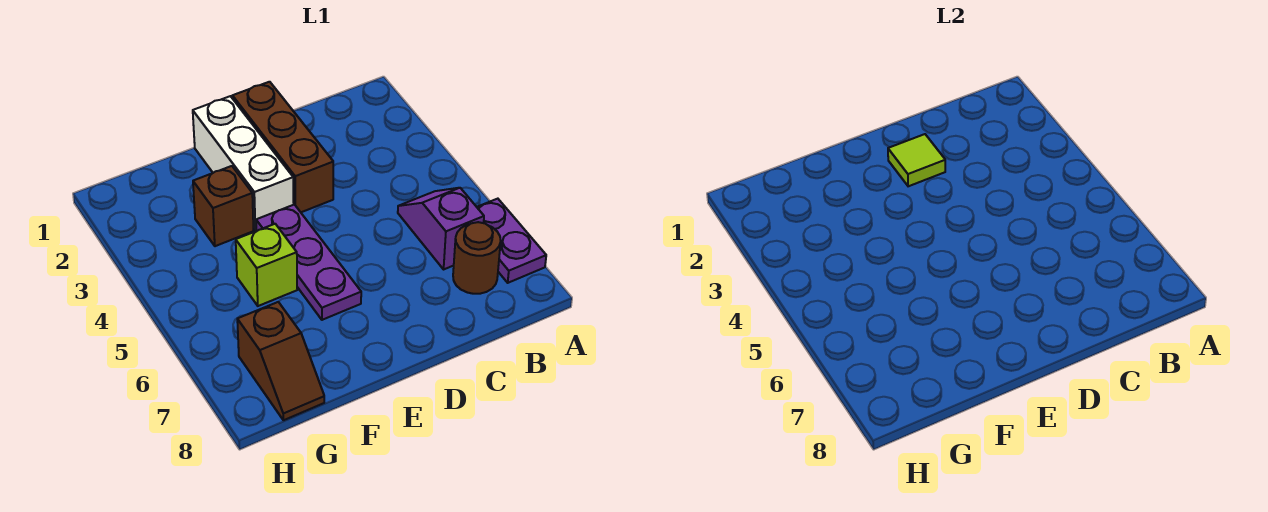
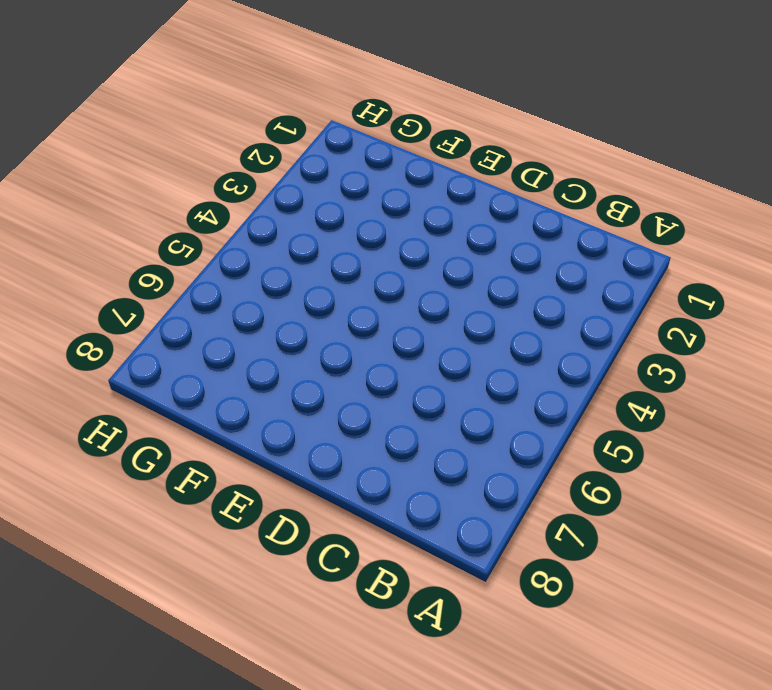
none -> purple plate A6:A7 level 1
none -> purple slope B5:B6 level 1 top 6

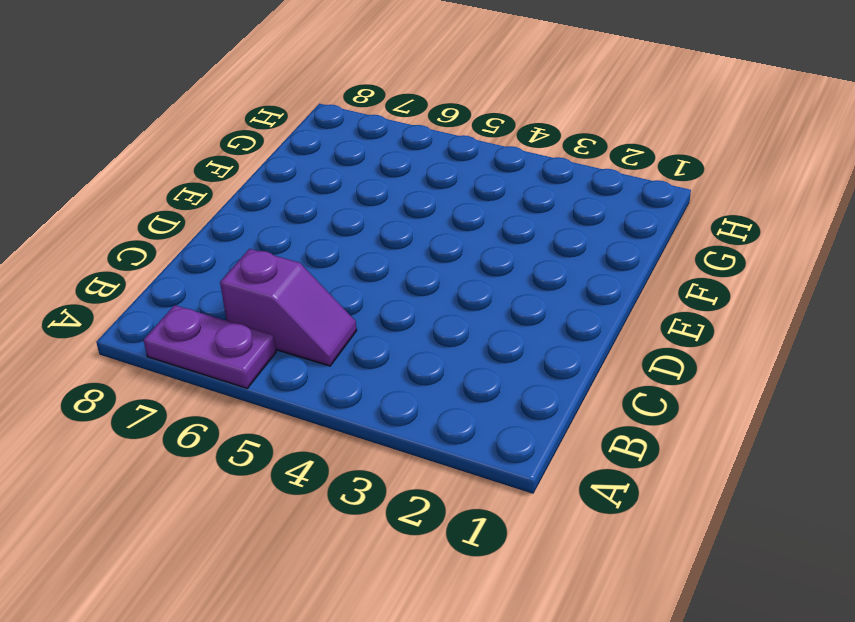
none -> brown round brick B7 level 1
none -> brown brick D1:D3 level 1

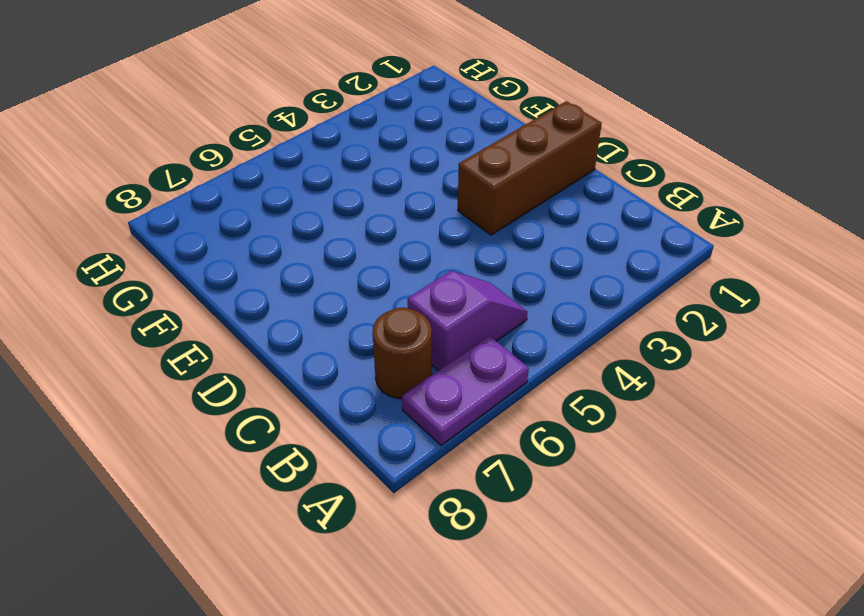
none -> white brick E1:E3 level 1
none -> purple plate E4:E6 level 1

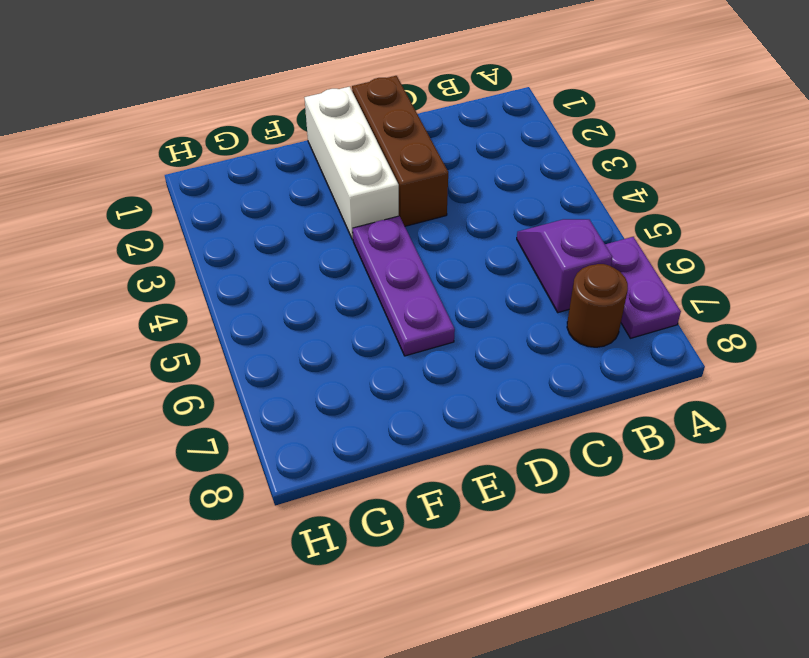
none -> brown brick F3 level 1
none -> lime brick F5 level 1

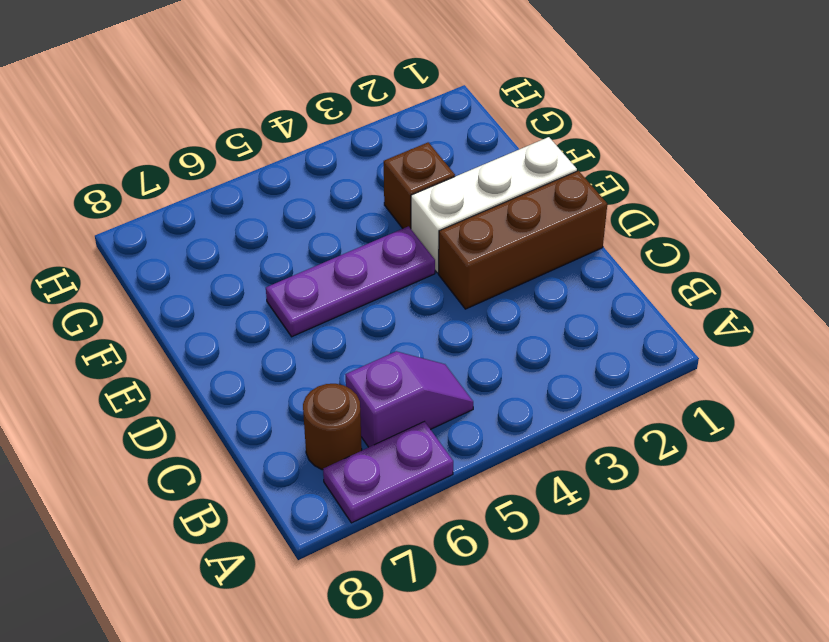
none -> lime brick F5 level 1
none -> brown slope G7:G8 level 1 top 7

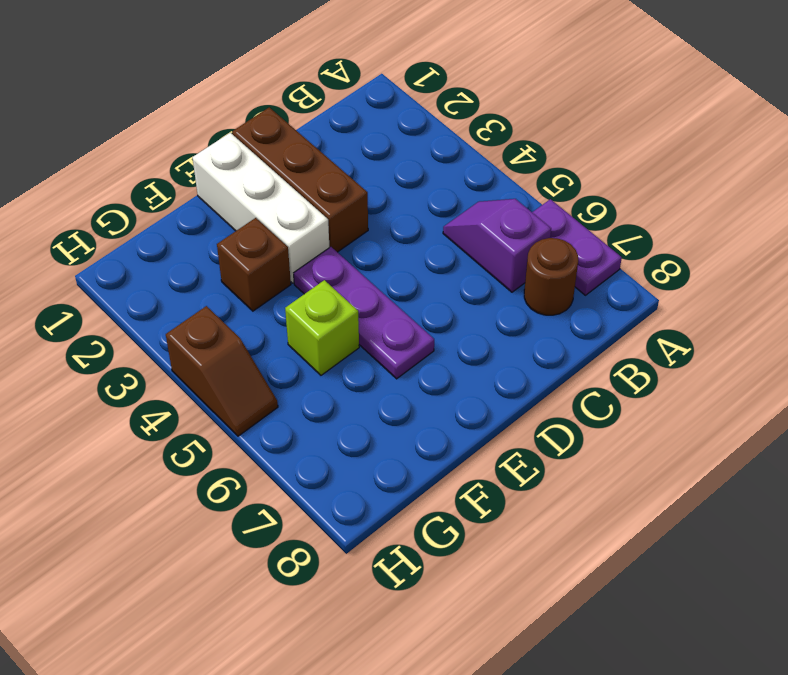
brown slope H4:H5 level 1 top 4 -> brown slope G7:G8 level 1 top 7
none -> lime tile D2 level 2

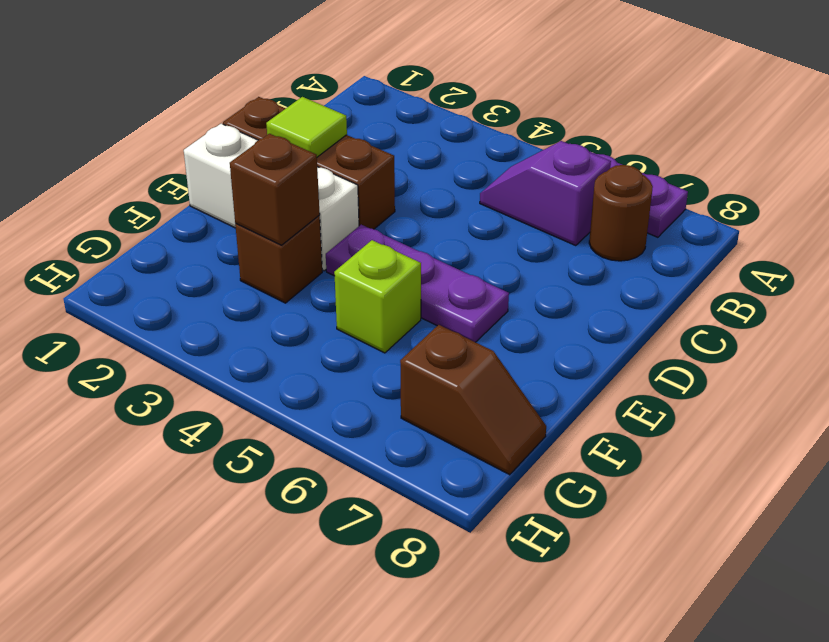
brown brick F3 level 2 -> none

